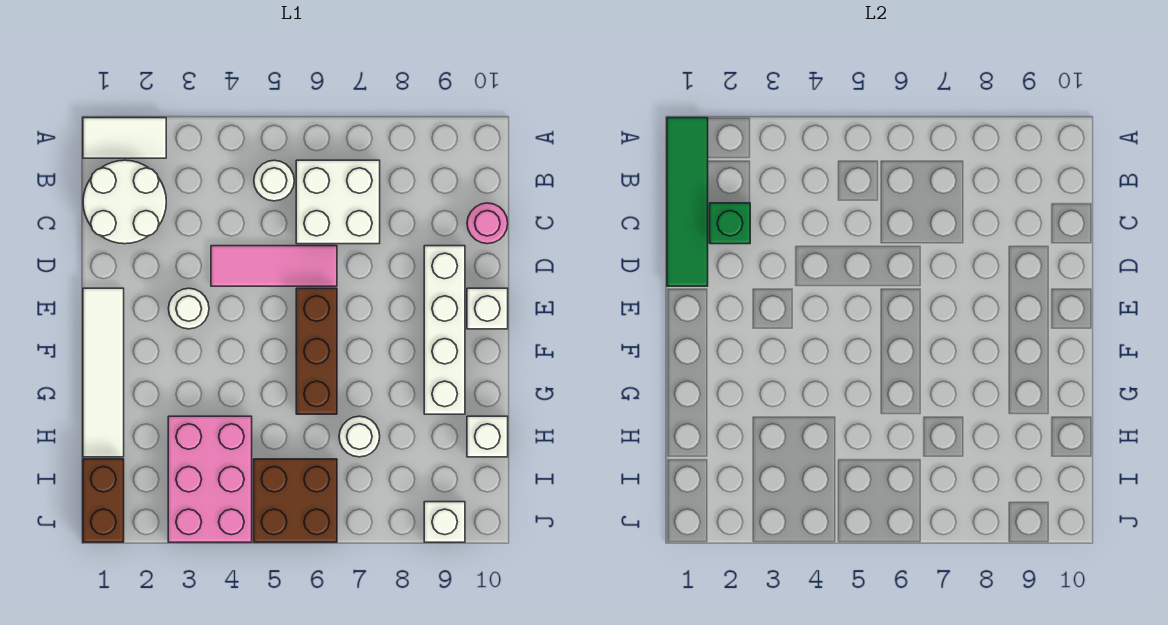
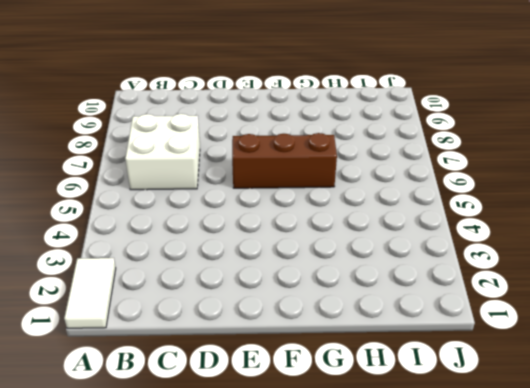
none -> white round brick B1:C2 level 1
none -> white round brick B5 level 1
none -> pink round brick C10 level 1

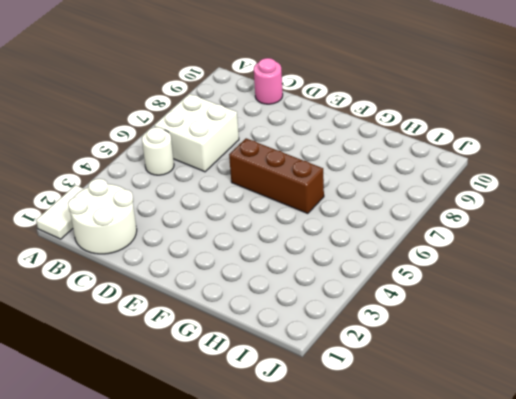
none -> pink tile D4:D6 level 1
none -> white brick D9:G9 level 1
none -> white tile E1:H1 level 1

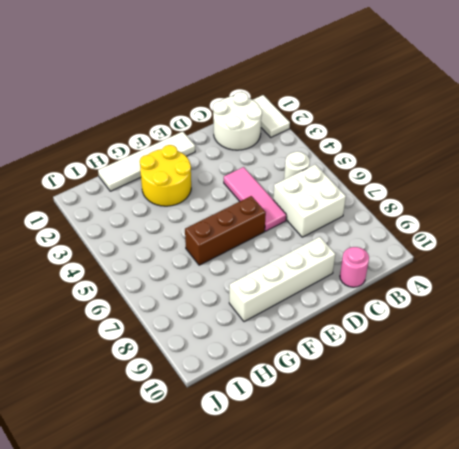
yellow round brick F2:G3 level 1 -> none
none -> white round brick E3 level 1
none -> white brick E10 level 1
none -> pink brick H3:J4 level 1

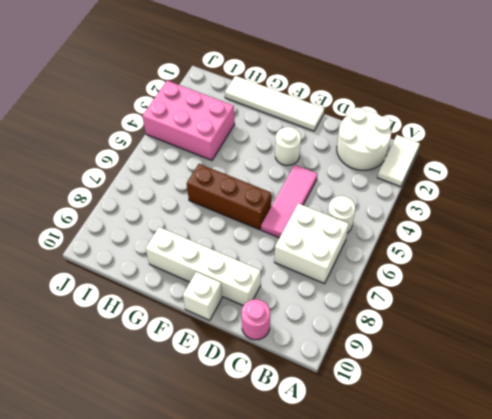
none -> white round brick H7 level 1
none -> white brick H10 level 1
none -> brown brick I1:J1 level 1

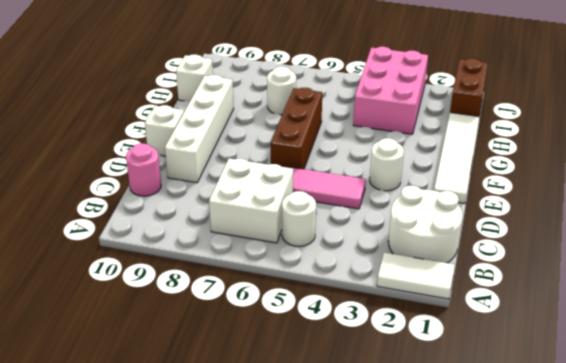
none -> brown brick I5:J6 level 1
none -> white brick J9 level 1
none -> green tile A1:D1 level 2

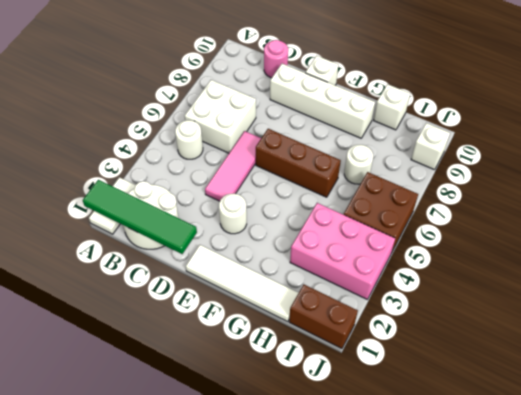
none -> green brick C2 level 2

